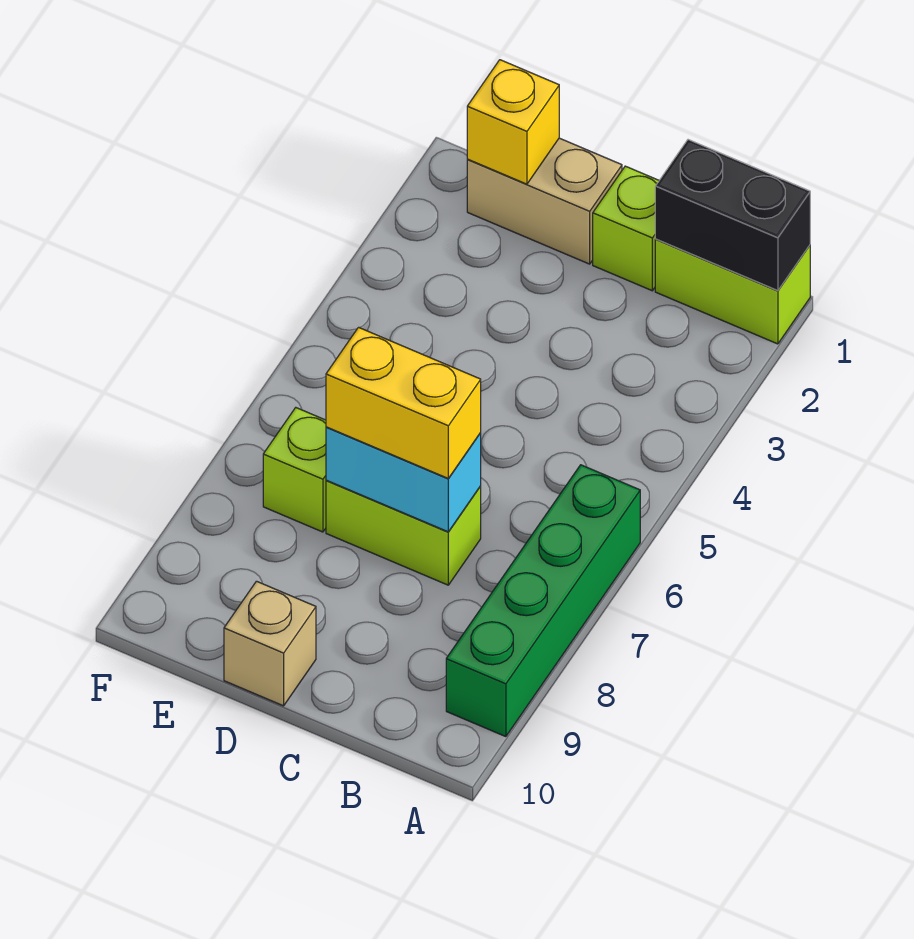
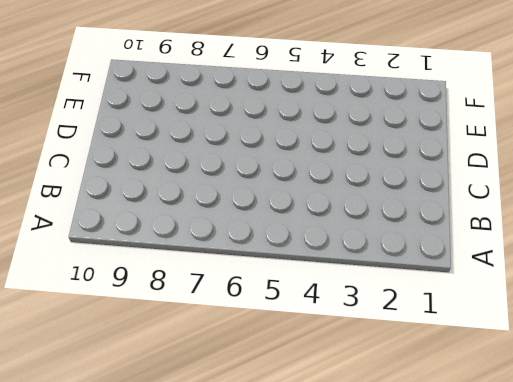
none -> lime brick A1:B1 level 1
none -> green brick A6:A9 level 1

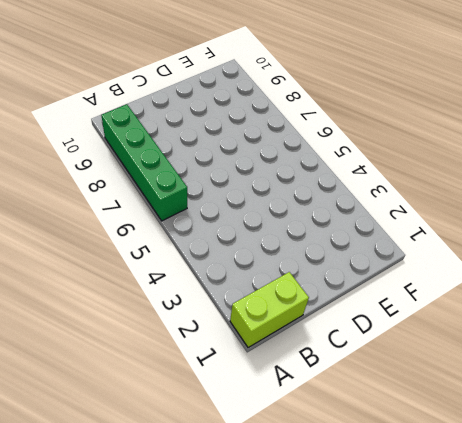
none -> lime brick C1 level 1
none -> lime brick C7:D7 level 1

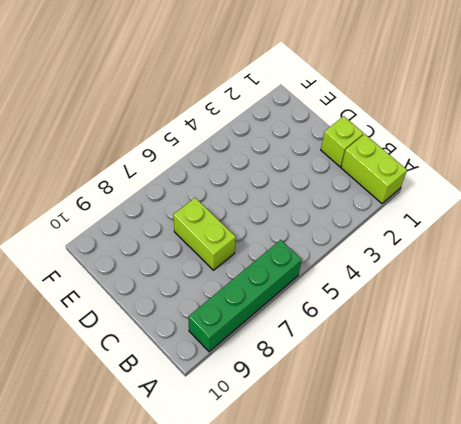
none -> tan brick D1:E1 level 1
none -> tan brick D10 level 1

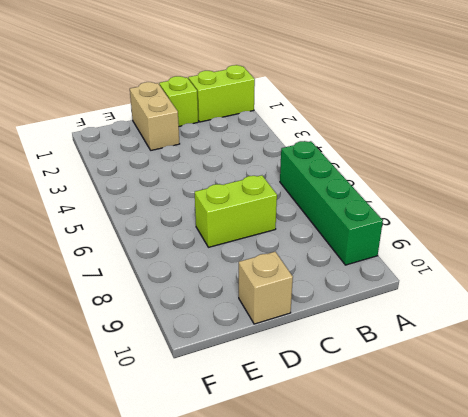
tan brick D1:D2 level 1 -> tan brick D1:E1 level 1
none -> lime brick E7 level 1
none -> black brick A1:B1 level 2

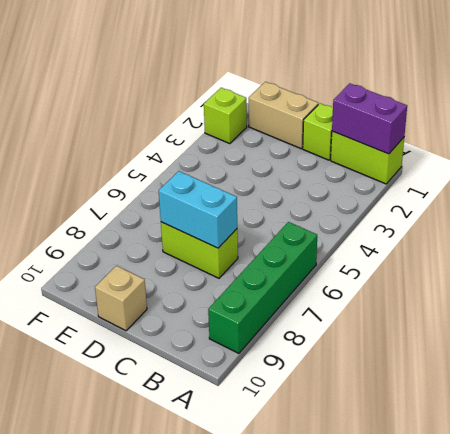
purple brick A1:B1 level 2 -> black brick A1:B1 level 2
lime brick F2 level 1 -> lime brick E7 level 1
none -> yellow brick E1 level 2
none -> yellow brick C7:D7 level 3

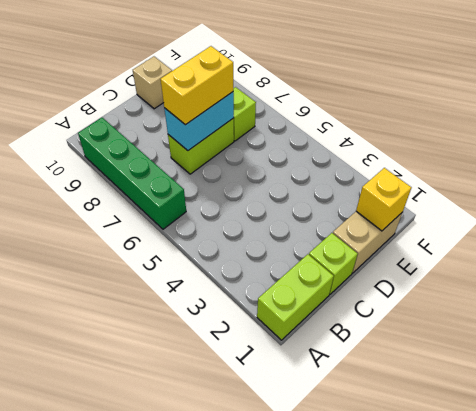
none -> black brick A1:B1 level 2

